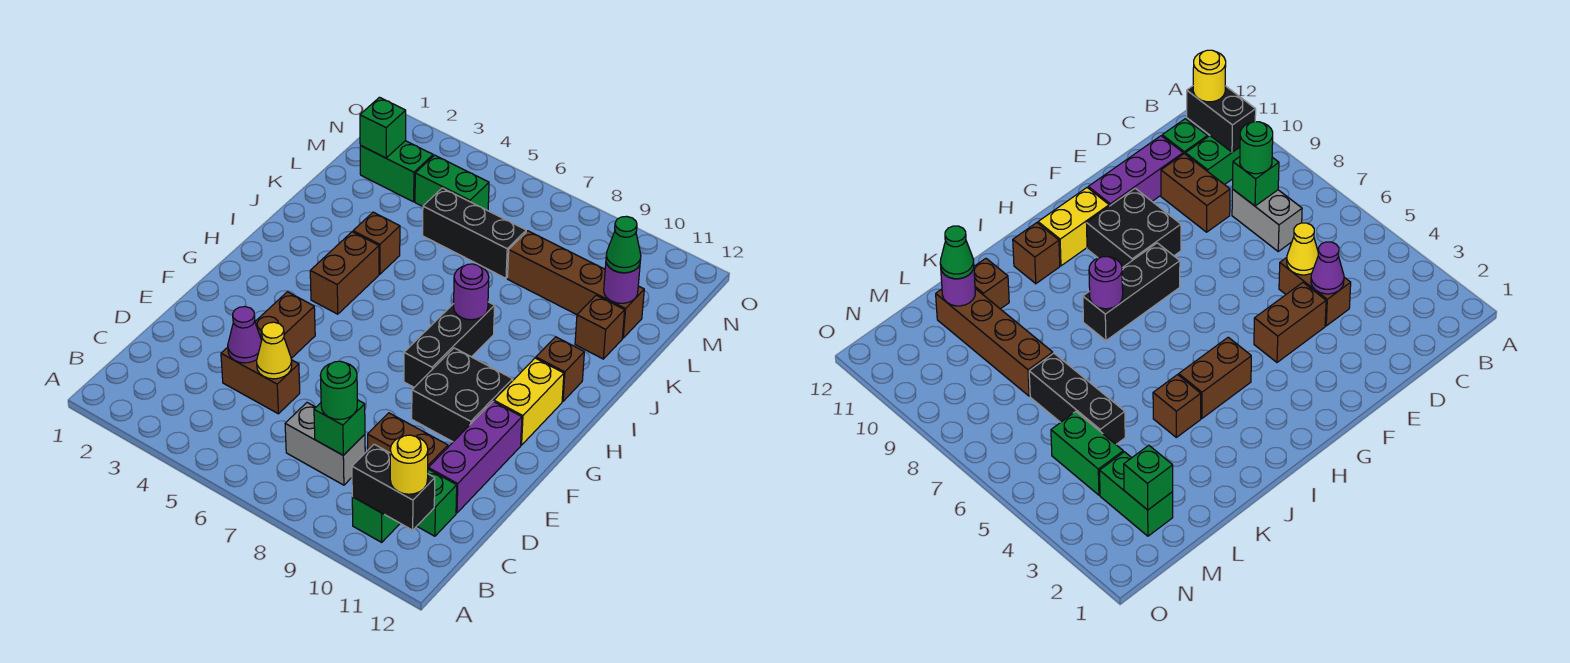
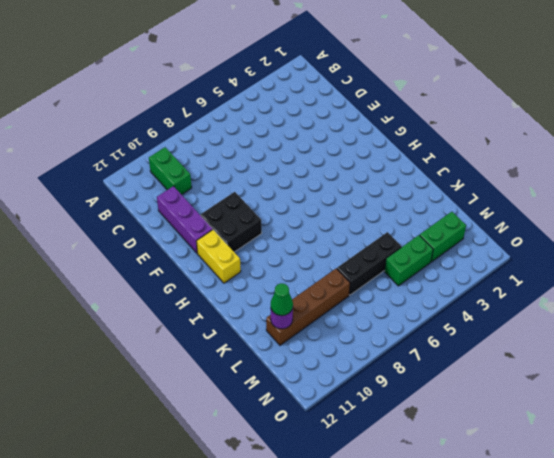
none -> grey brick C7:C8 level 1
none -> green brick C11 level 1
none -> brown brick D4:D5 level 1

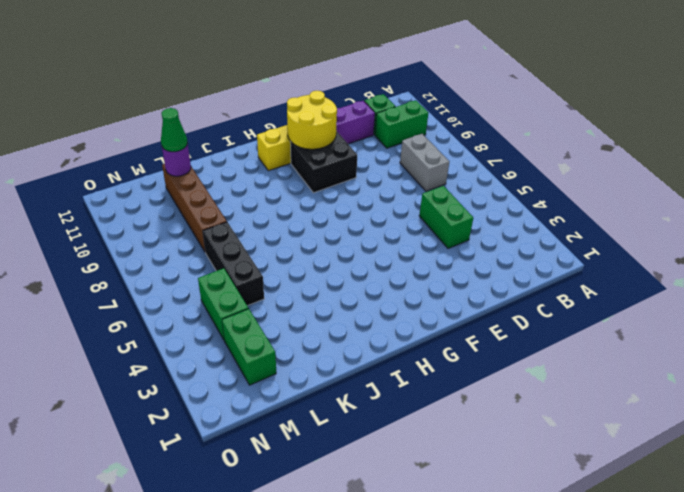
green brick D4:D5 level 1 -> brown brick D4:D5 level 1
yellow round brick F10:G11 level 2 -> none
none -> brown brick D9:D10 level 1
none -> brown brick E4:F4 level 1
none -> black brick G8:I8 level 1

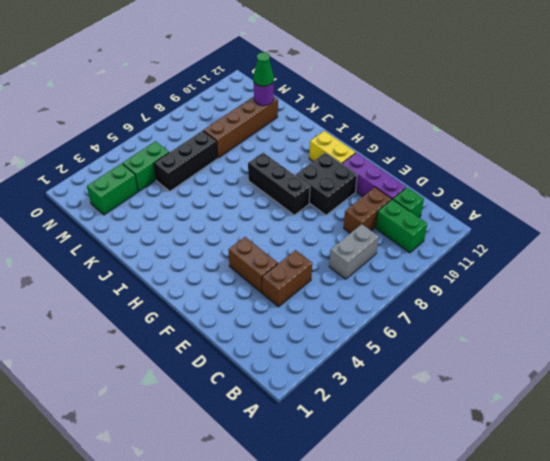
none -> brown brick H4:I4 level 1
none -> brown brick I11 level 1
none -> brown brick J4 level 1

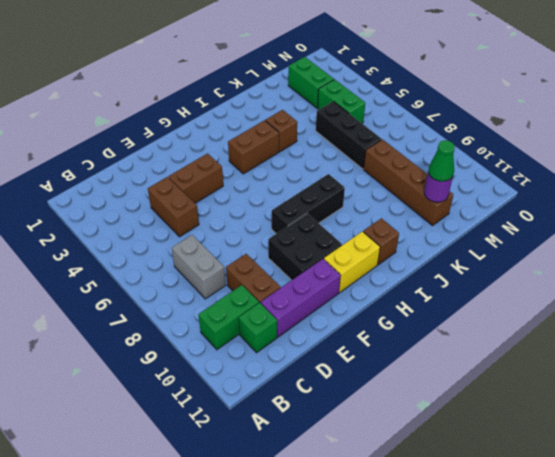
none -> brown brick K11 level 1
none -> black brick B10:B11 level 2
none -> green brick C8 level 2

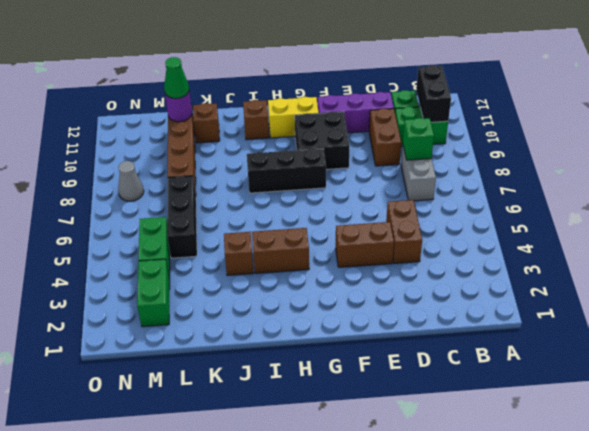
grey cone N8 level 1 -> none
none -> purple cone D4 level 2
none -> yellow cone D5 level 2
none -> purple round brick I8 level 2

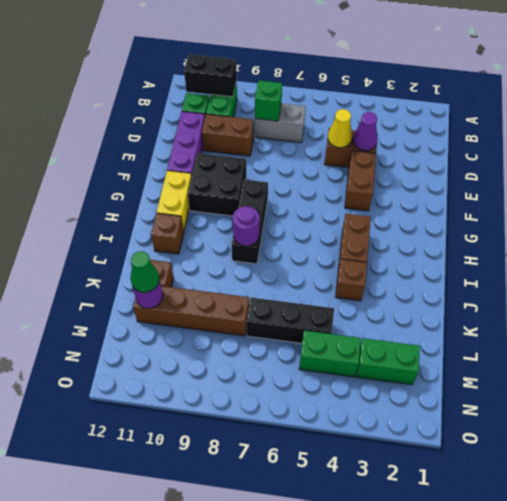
none -> green brick M2 level 2
none -> yellow round brick B11 level 3
none -> green round brick C8 level 3

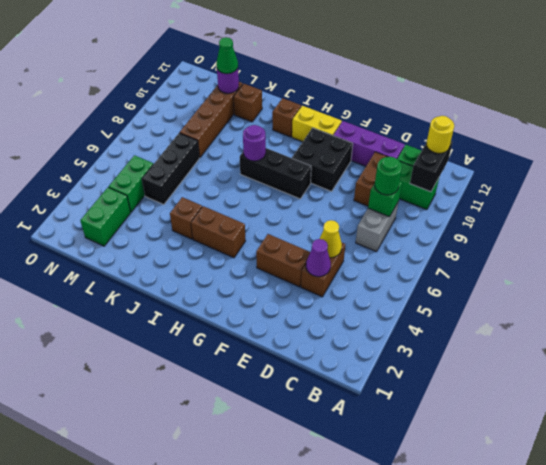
none -> green brick M2 level 2

